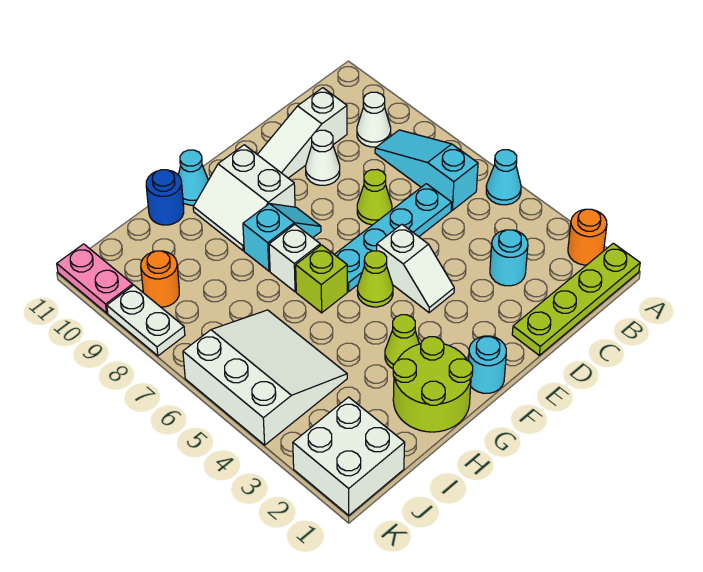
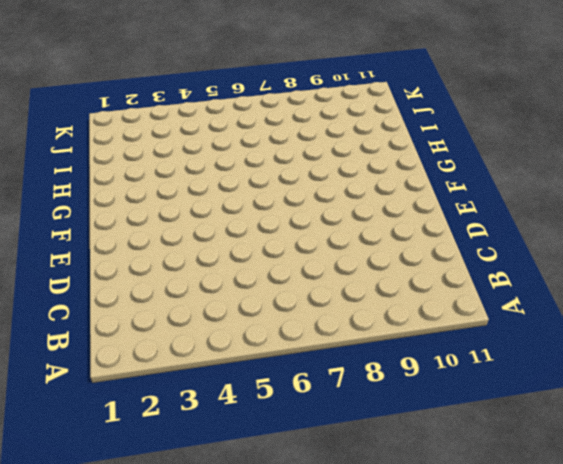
none -> lime plate A1:D1 level 1
none -> orange round brick A2 level 1
none -> cyan cone A5 level 1

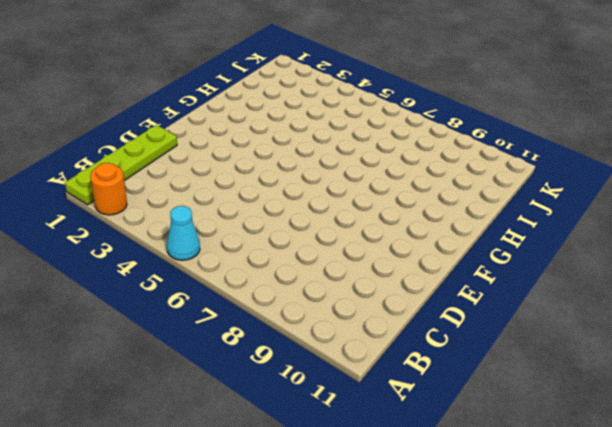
none -> cyan slope B6:B8 level 1 top 6
none -> white cone B9 level 1
none -> cyan round brick C3 level 1

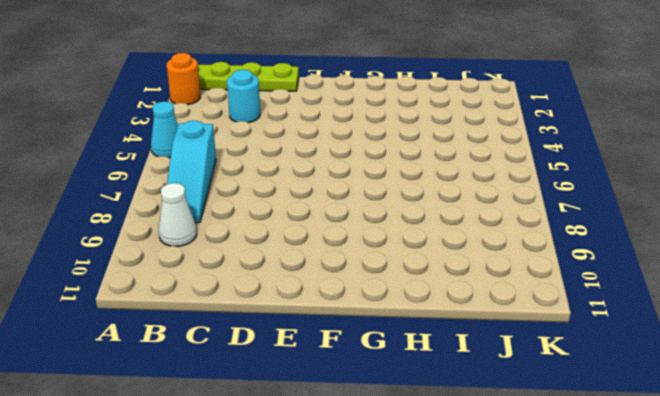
none -> cyan plate C6:F6 level 1
none -> white slope C10:E10 level 1 top C
none -> lime cone D7 level 1

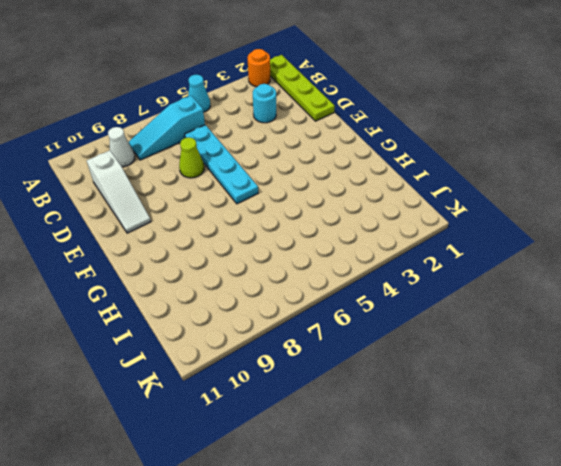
none -> white cone D9 level 1
none -> white slope E4:E5 level 1 top 5
none -> cyan round brick F1 level 1

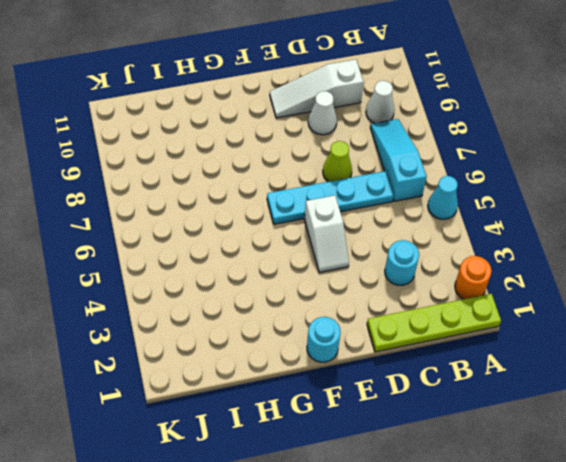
none -> lime cone F5 level 1
none -> cyan slope F8:G8 level 1 top G
none -> white slope F9:G10 level 1 top F

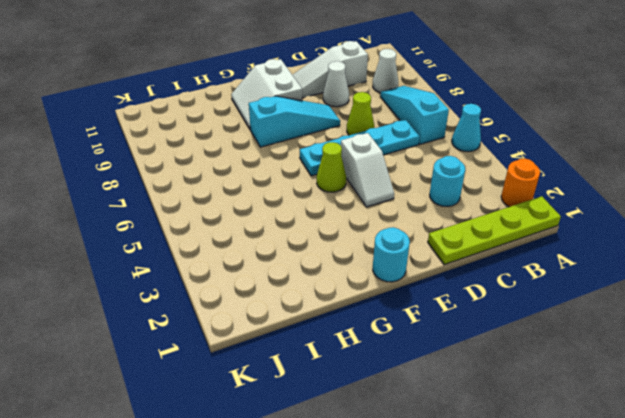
cyan slope E8:G8 level 1 top G -> cyan slope F8:G8 level 1 top G
none -> lime round brick G1:H2 level 1
none -> lime cone G3 level 1
none -> lime brick G6 level 1

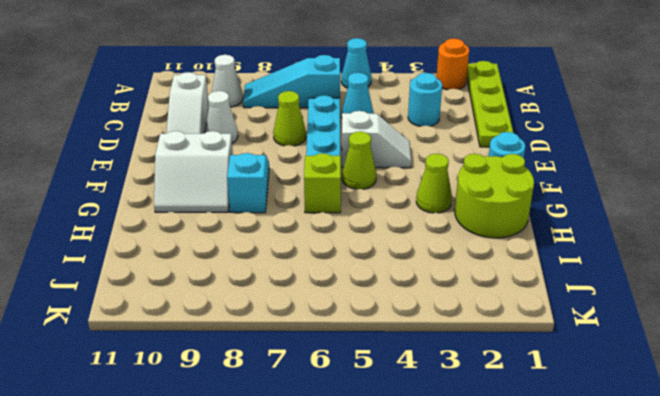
cyan cone C5 level 1 -> cyan cone G11 level 1
none -> white brick G7 level 1
none -> blue round brick H11 level 1
none -> white slope I4:K6 level 1 top K

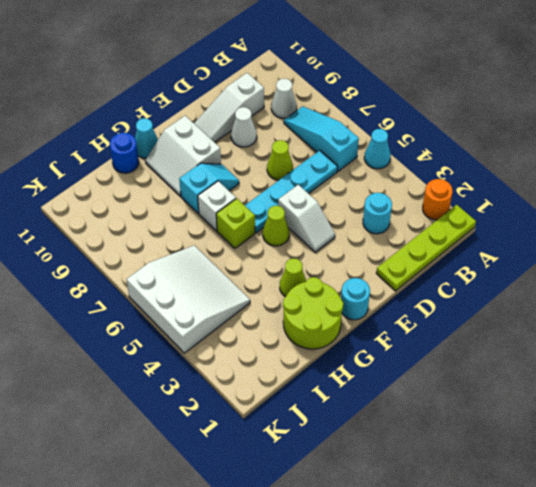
none -> white brick J1:K2 level 1
none -> orange round brick J9 level 1
none -> white plate K8:K9 level 1

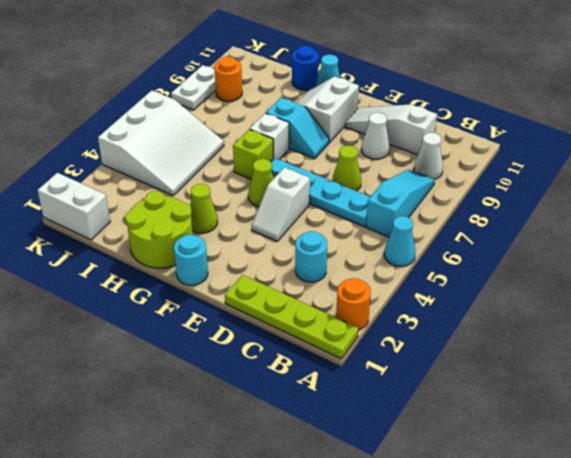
white brick J1:K1 level 1 -> white brick J1:K2 level 1
none -> pink plate K10:K11 level 1

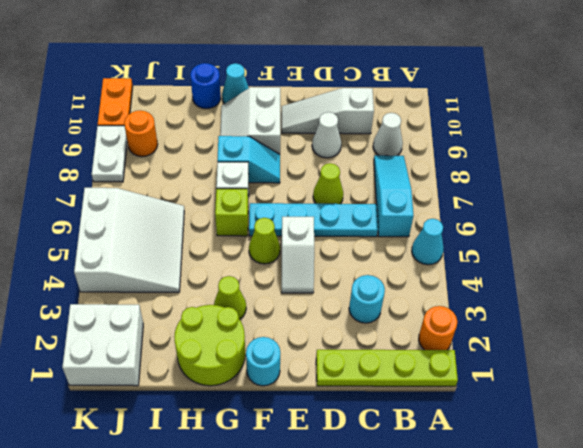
orange plate K10:K11 level 1 -> pink plate K10:K11 level 1

